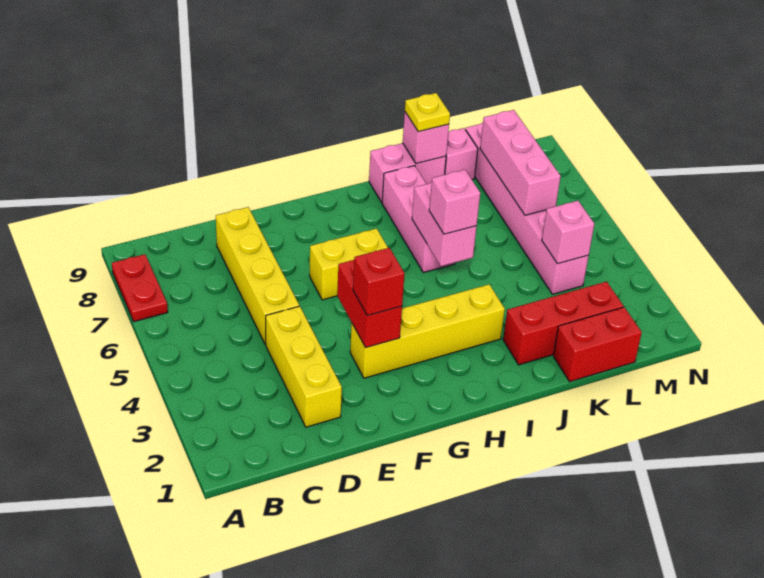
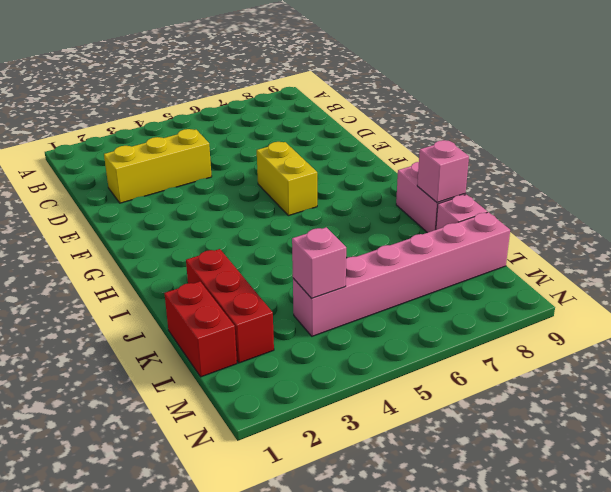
none -> red plate A7:A8 level 1
none -> yellow brick D5:D8 level 1
none -> yellow brick F3:I3 level 1

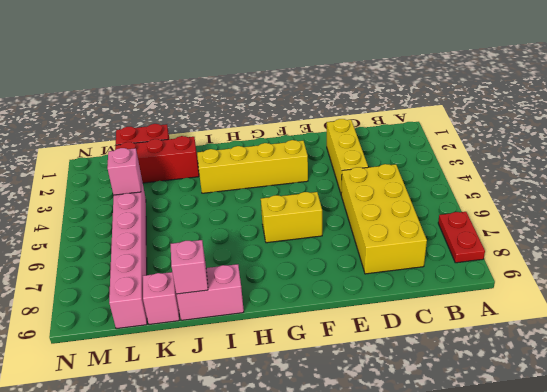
yellow brick C5:D8 level 1 -> yellow brick D5:D8 level 1
none -> pink brick I6:I8 level 1
none -> red brick F3:F4 level 2
none -> pink brick I5:I6 level 2

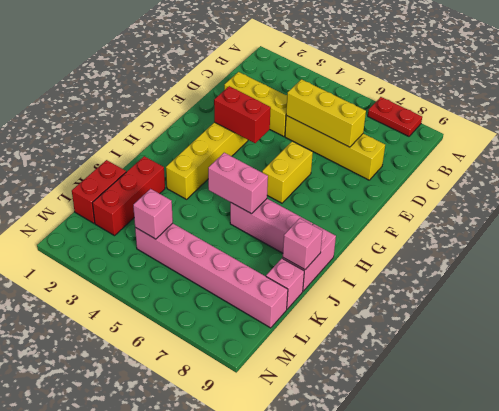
yellow brick D5:D7 level 2 -> none
none -> pink brick L6:L8 level 2
none -> red brick F3 level 3
none -> pink brick I5 level 3

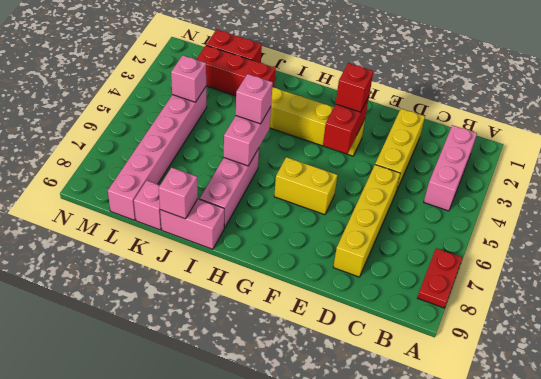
pink brick B2:B4 level 1 -> pink brick L6:L8 level 2
none -> yellow plate J9 level 3

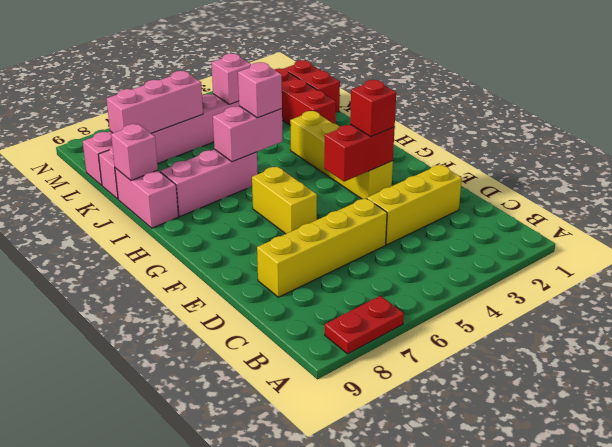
none -> yellow plate J9 level 3

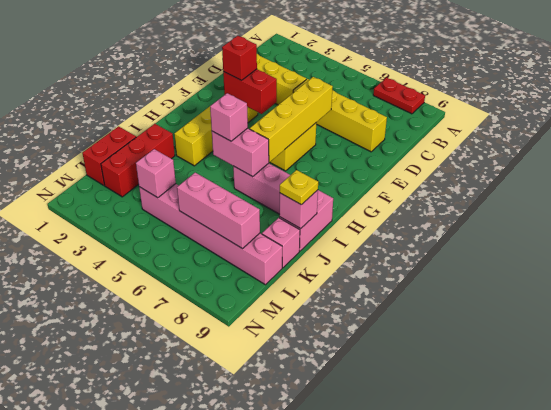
yellow brick E6:H6 level 2 -> none

